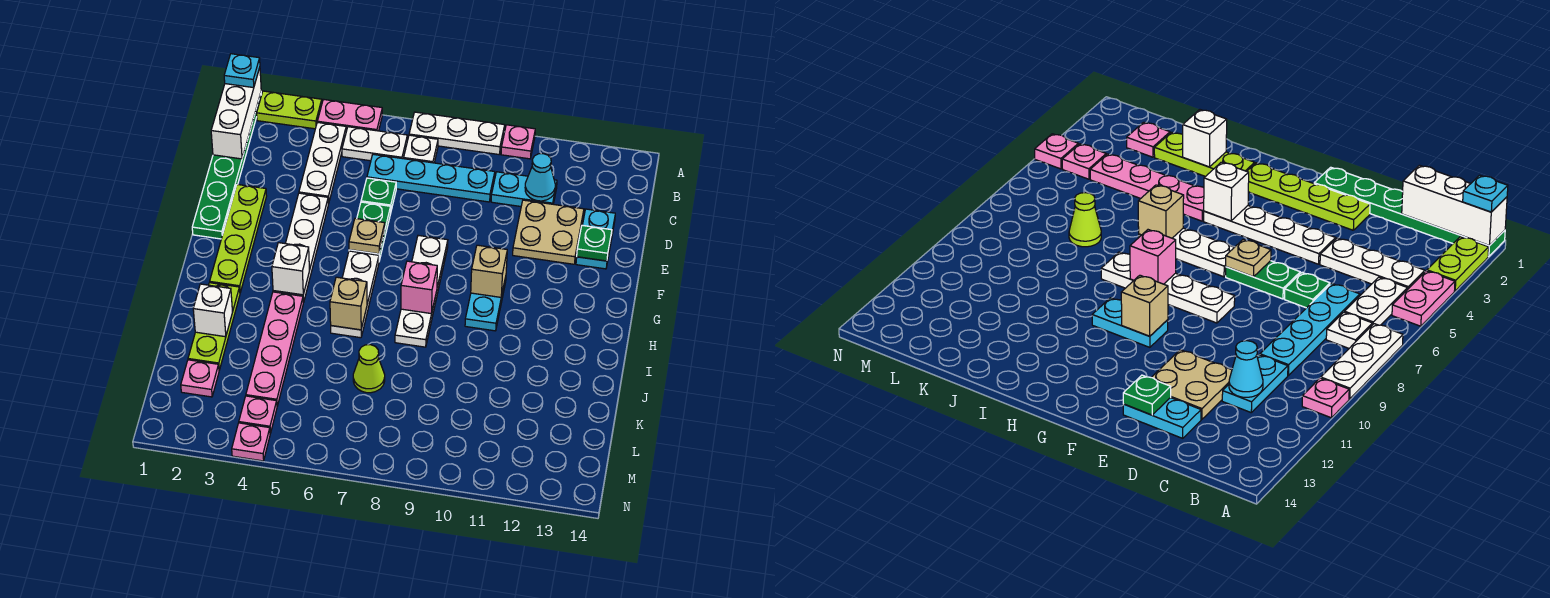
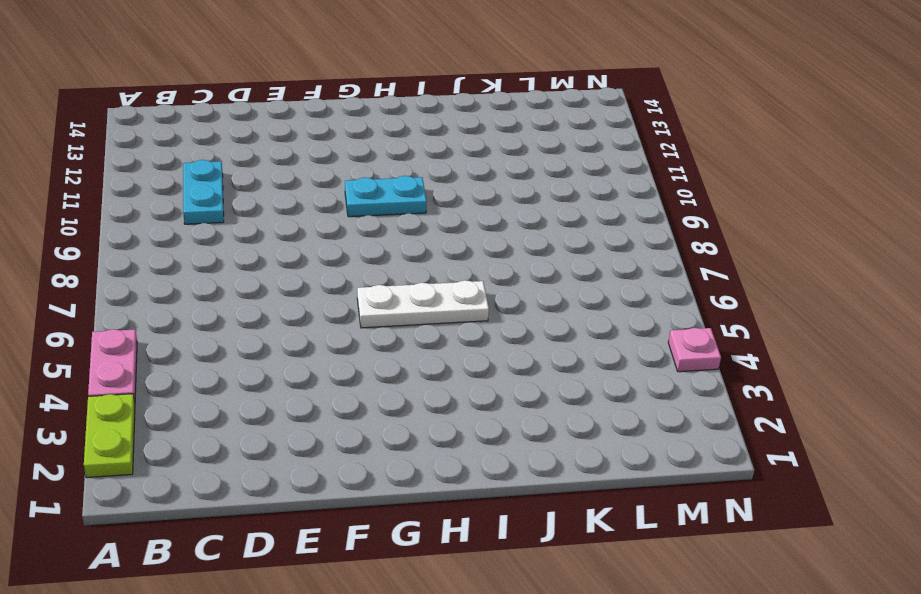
none -> green plate A1:F1 level 1
none -> white plate A7:A9 level 1
none -> pink plate A10 level 1
none -> white plate B4:D4 level 1

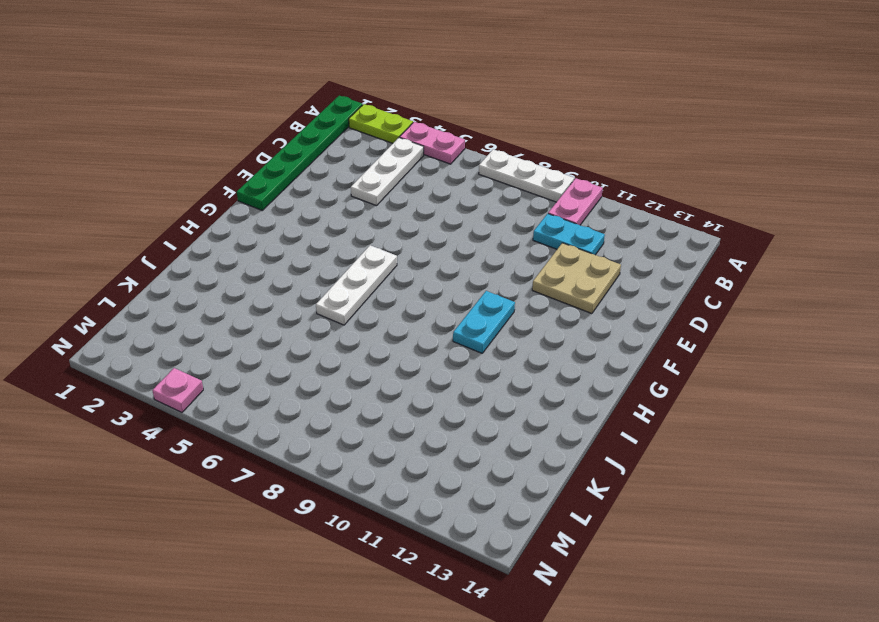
pink plate A10:B10 level 1 -> pink plate A10 level 1
none -> white plate B5:B6 level 1
none -> white plate B7 level 1
none -> cyan plate C6:C9 level 1
none -> green plate D6 level 1

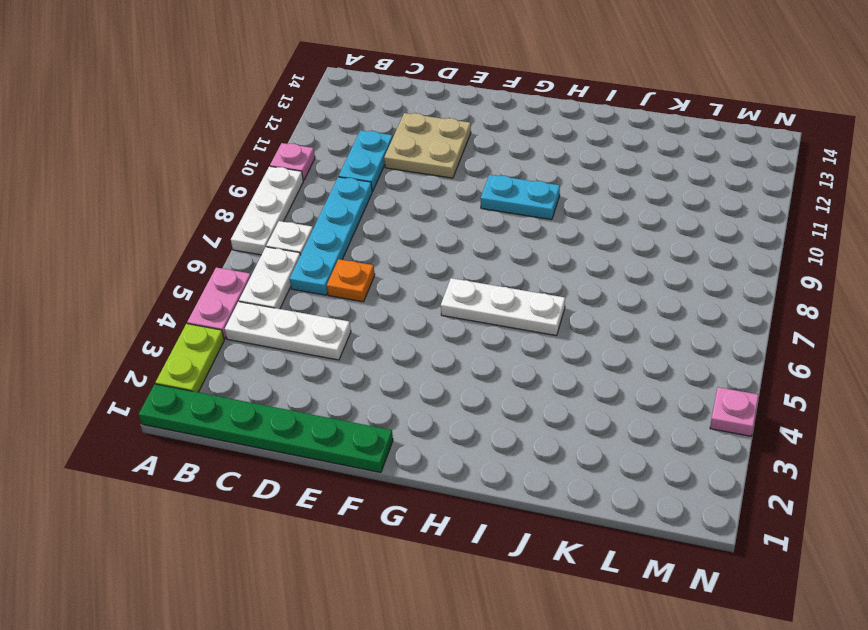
orange plate D6 level 1 -> green plate D6 level 1
none -> cyan plate D13:E13 level 1
none -> lime plate E2:H2 level 1
none -> white plate E4:H4 level 1
none -> green plate E6:F6 level 1

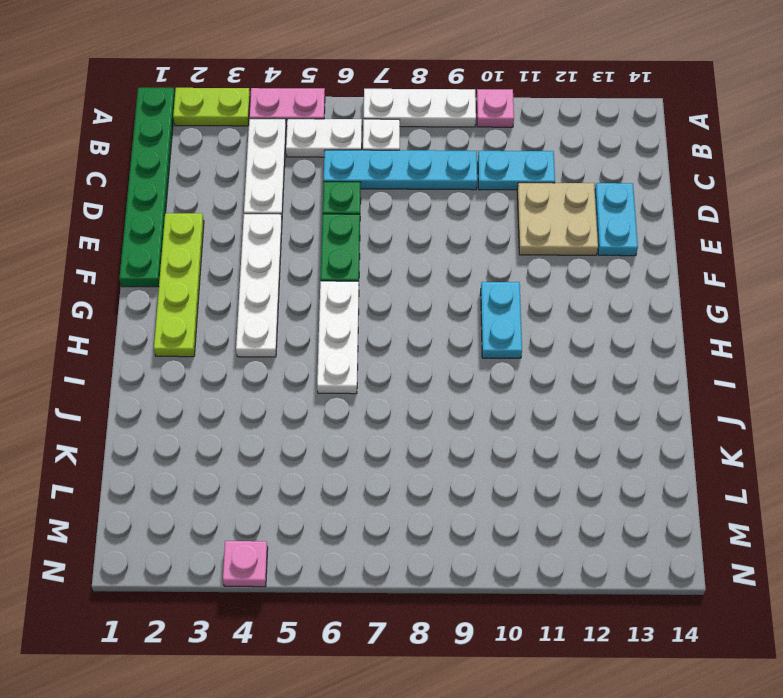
none -> white plate F8:I8 level 1
none -> lime plate I2:K2 level 1
none -> pink plate I4:L4 level 1
none -> lime cone K7 level 1

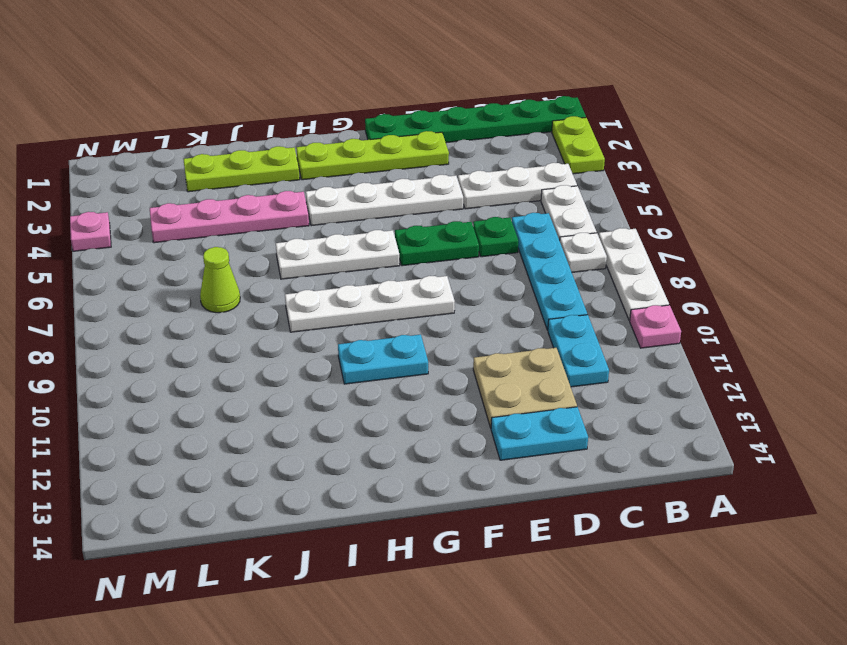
none -> pink plate A4:A5 level 1
none -> pink plate L2 level 1
none -> pink plate M4 level 1
none -> white brick A1:C1 level 2

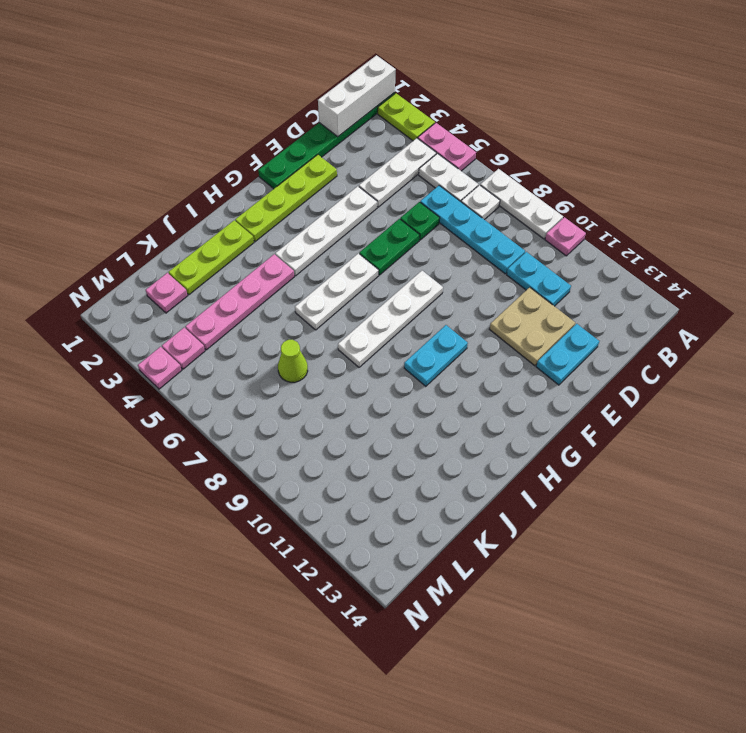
none -> cyan cone C11 level 2
none -> green plate E13 level 2
none -> tan plate F6 level 2
none -> tan brick G10 level 2

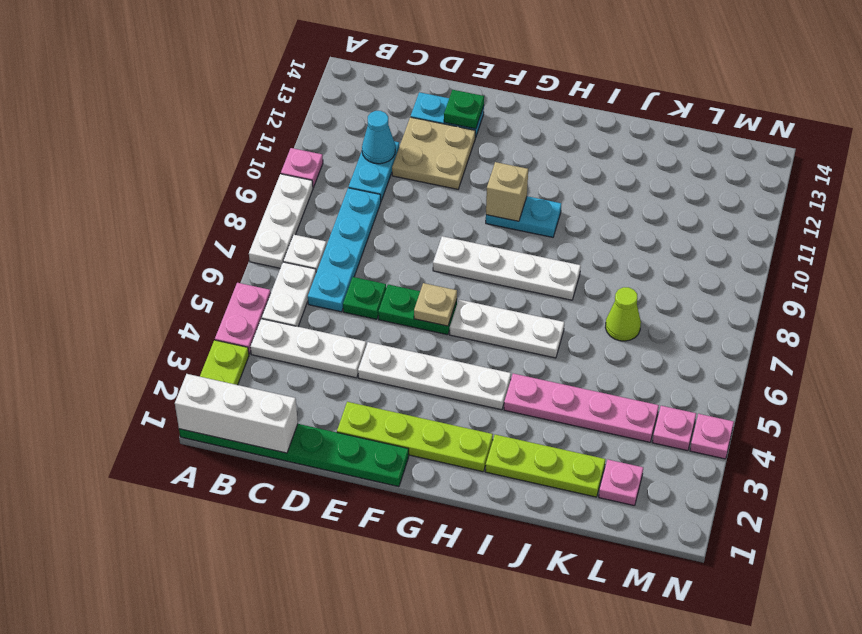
none -> white brick H4 level 2
none -> pink brick H8 level 2
none -> tan brick I6 level 2
none -> white brick J2 level 2

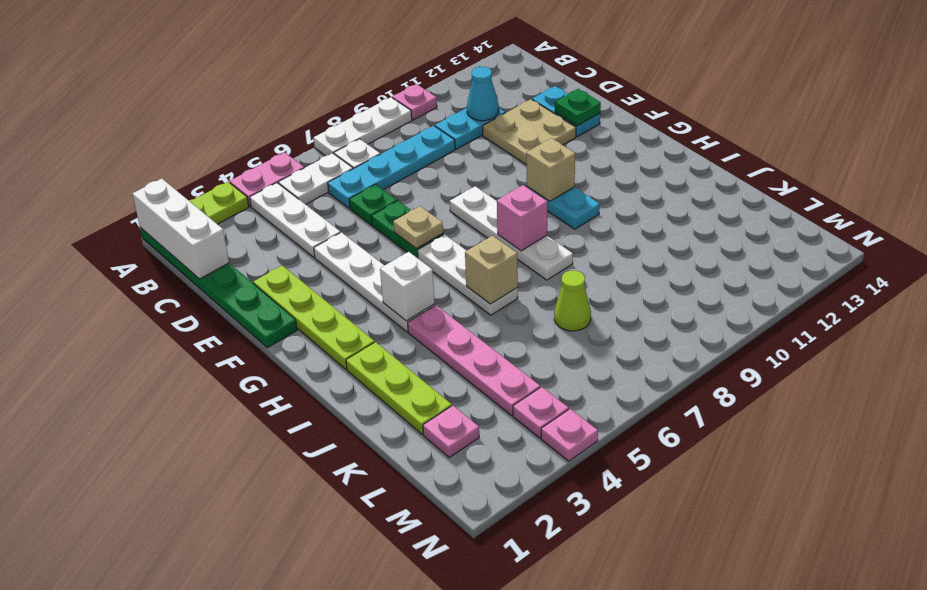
none -> white brick J2 level 2
none -> cyan plate A1 level 3

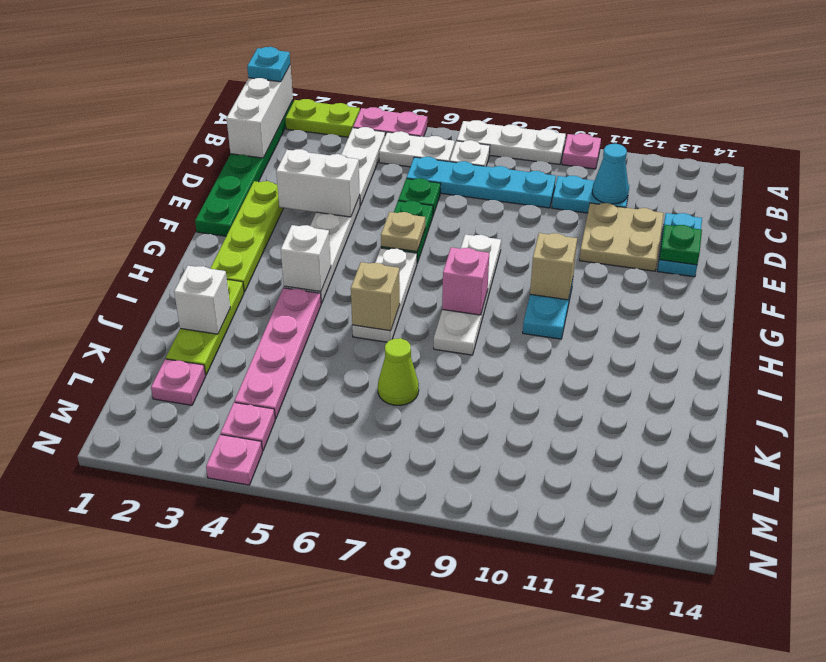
white brick E3:E4 level 2 -> none

